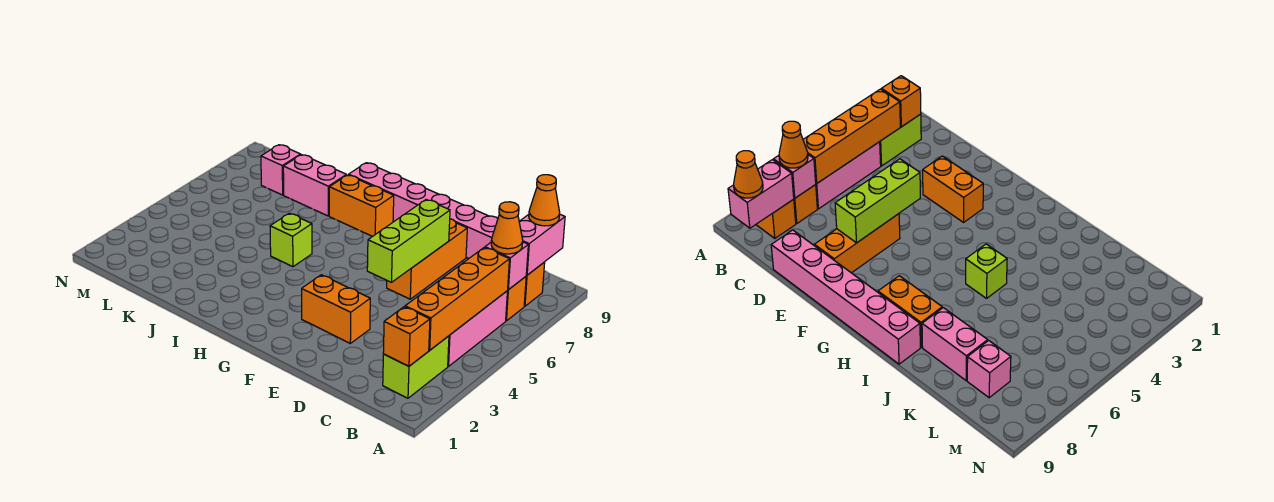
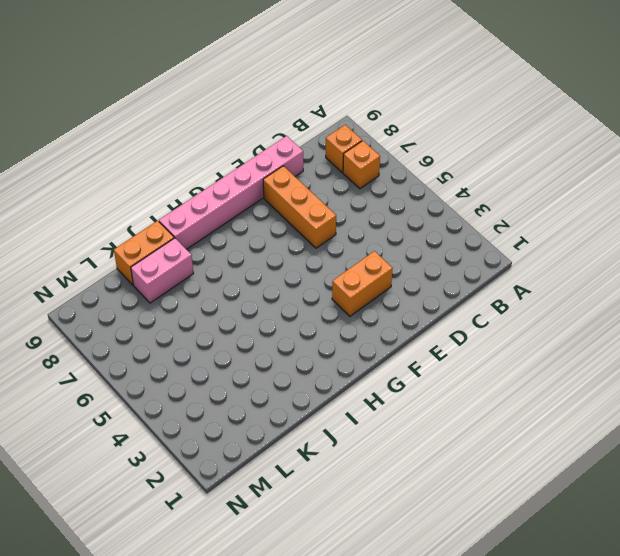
orange brick J9:K9 level 1 -> orange brick H8:I8 level 1
none -> lime brick B2:B3 level 1
none -> pink brick B4:B6 level 1
none -> lime brick I5 level 1

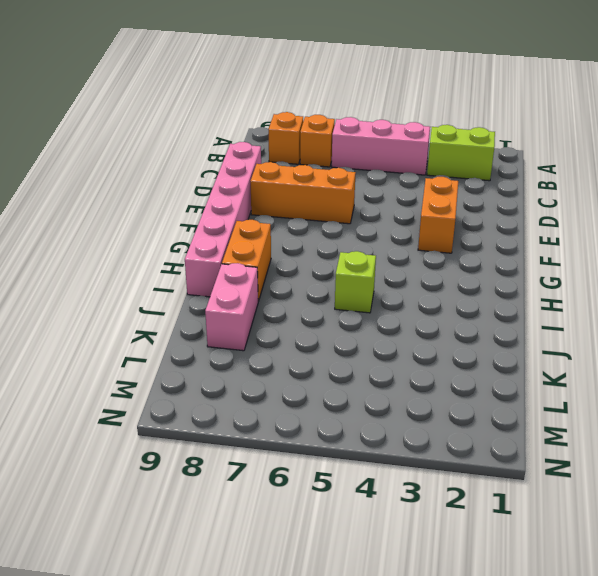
none -> pink brick L8 level 1
none -> orange brick B2 level 2
none -> orange brick B3:B6 level 2

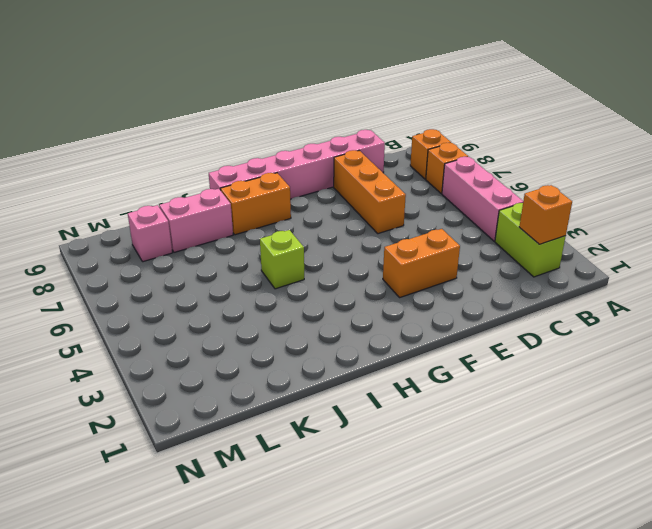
none -> orange brick B3:B6 level 2
none -> pink brick B7 level 2
none -> pink brick B8:B9 level 2

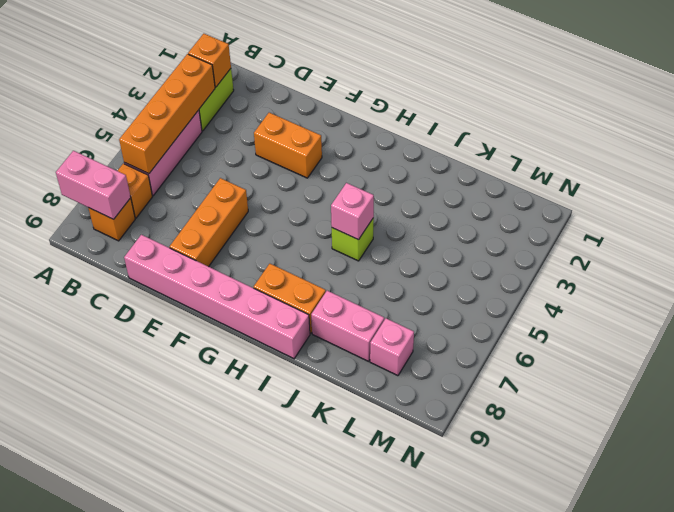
pink brick A8:B8 level 2 -> pink brick B8:B9 level 2
pink brick I5 level 2 -> pink brick B7 level 2
none -> lime brick E5:E7 level 2
none -> orange cone B7 level 3
none -> orange cone B9 level 3

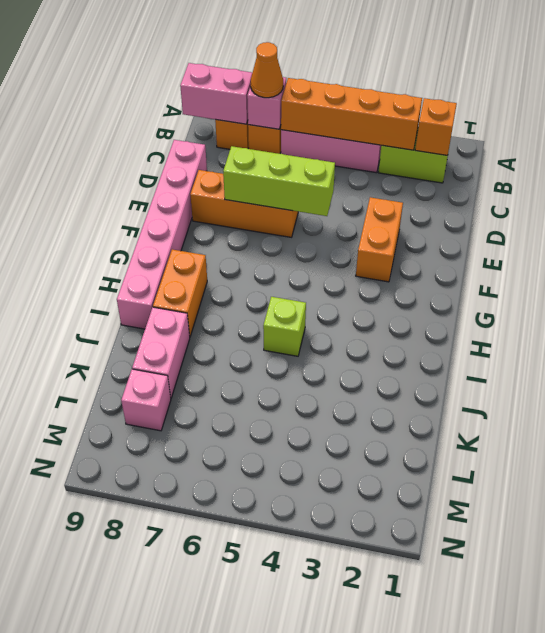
none -> orange cone B9 level 3

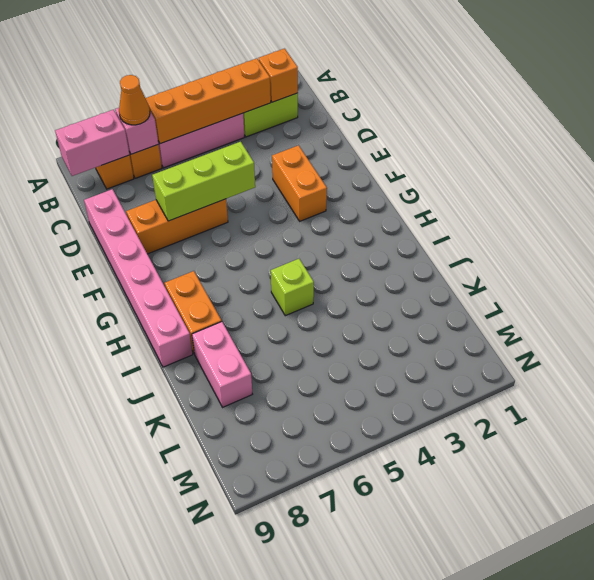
none -> pink brick L8 level 1
none -> orange cone B9 level 3

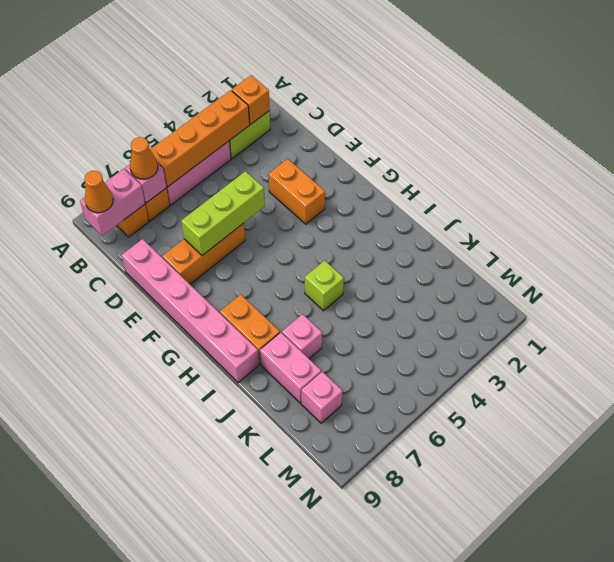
pink brick J7 level 1 -> none

